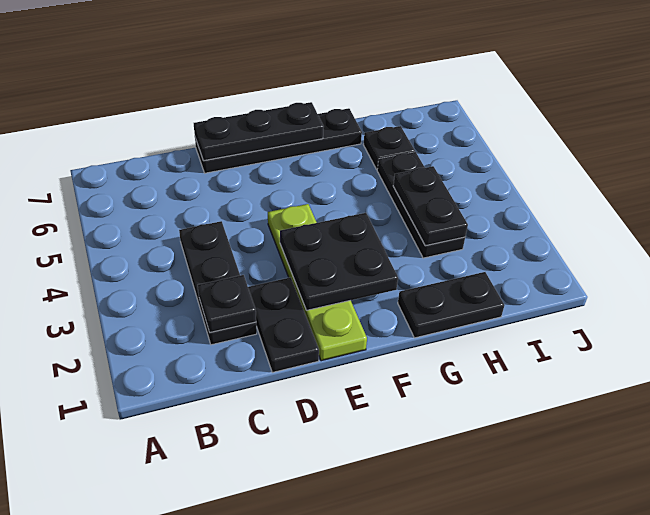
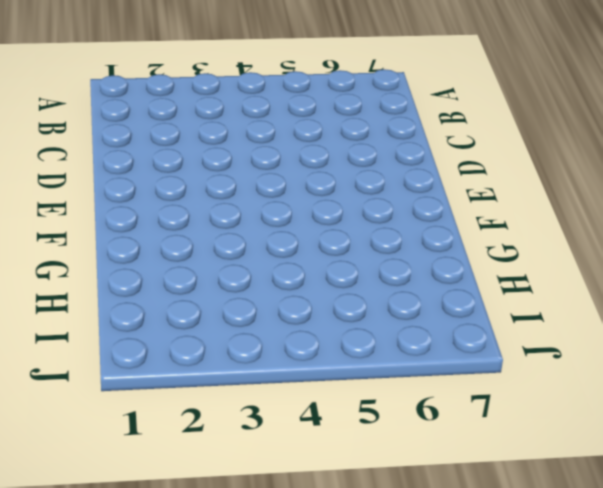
none -> black plate C2:C4 level 1
none -> black plate D1:D2 level 1

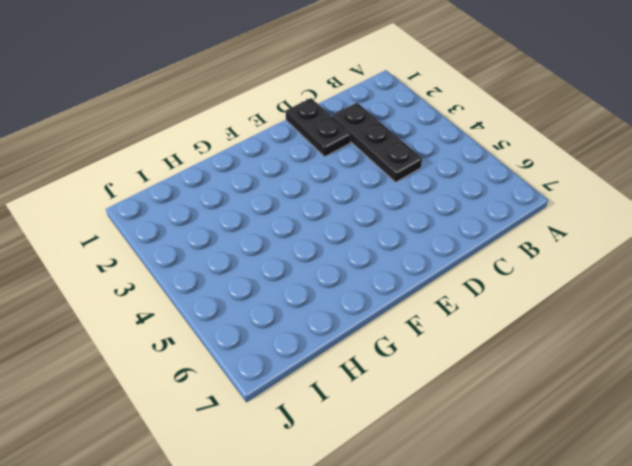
none -> black plate D7:G7 level 1
none -> lime plate E1:E4 level 1

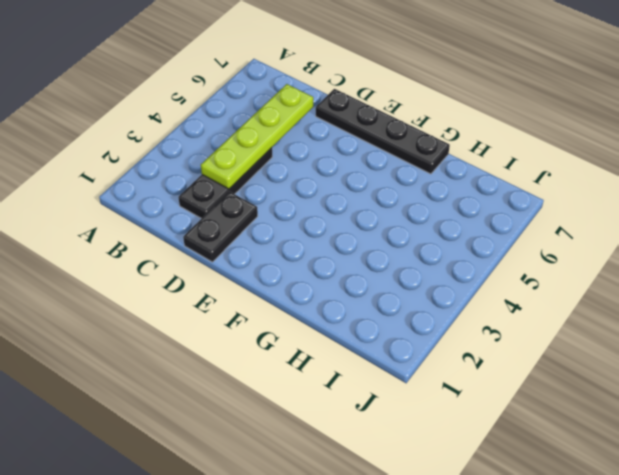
lime plate C3:C6 level 2 -> lime plate E1:E4 level 1
none -> black plate G1:H1 level 1
none -> black plate H3:H5 level 1

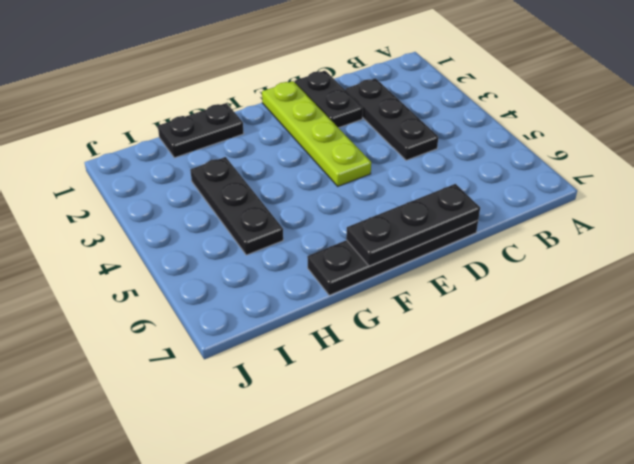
none -> black plate H6 level 1
none -> black plate C2 level 2

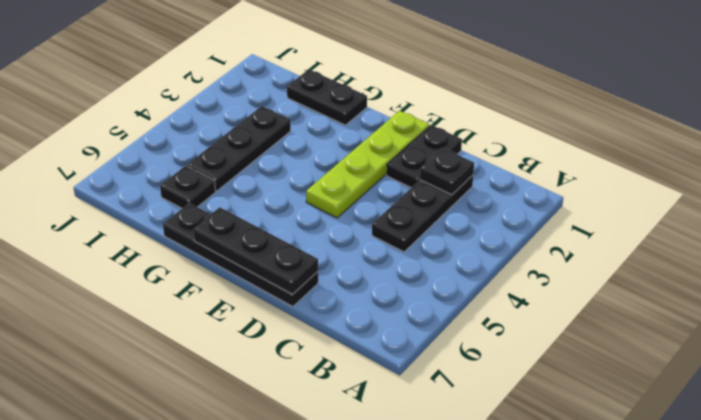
none -> black plate E2:F3 level 2
none -> black plate H3:H4 level 2

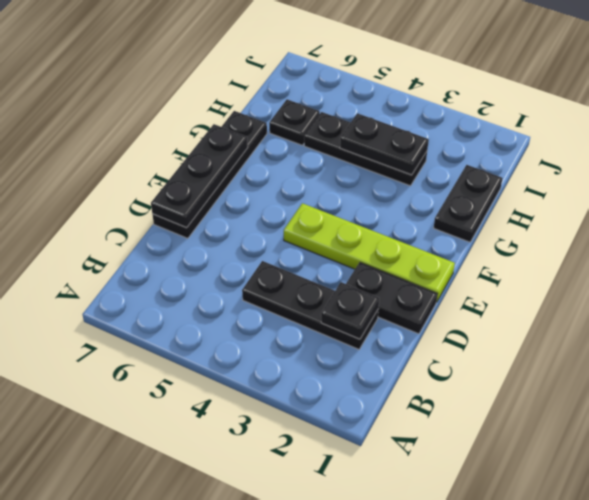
none -> black plate E2:F3 level 2

